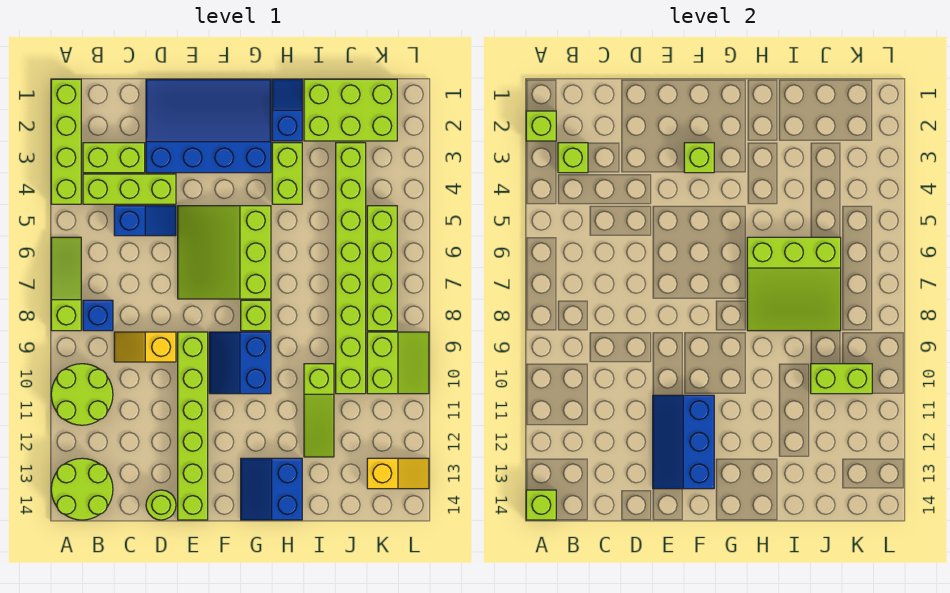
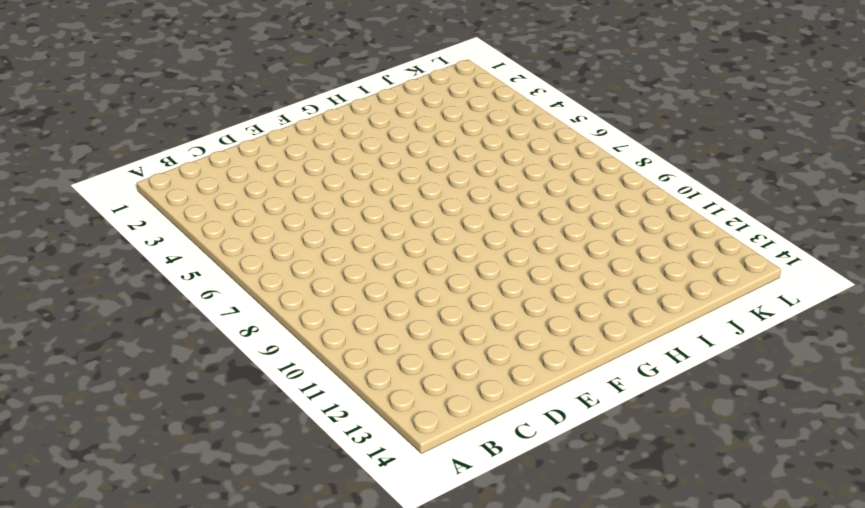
none -> lime brick A1:A4 level 1
none -> lime slope A6:A8 level 1 top 8
none -> lime round brick A10:B11 level 1
none -> lime round brick A13:B14 level 1

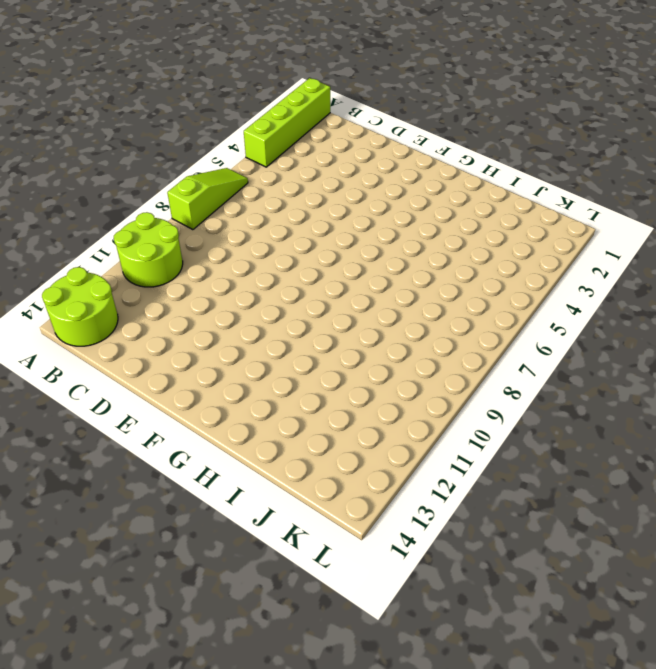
none -> lime brick B3:C3 level 1
none -> lime brick B4:D4 level 1
none -> blue brick B8 level 1
none -> blue slope C5:D5 level 1 top C

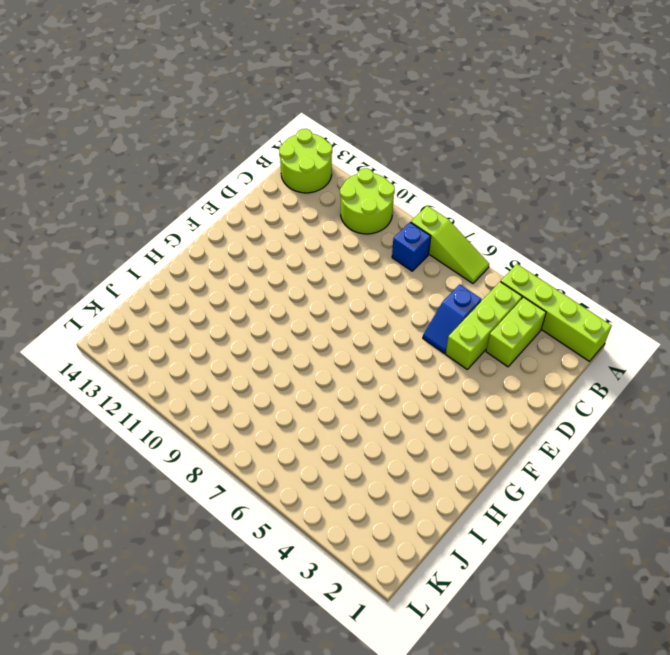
none -> yellow slope C9:D9 level 1 top D
none -> blue slope D1:G3 level 1 top 3
none -> lime round brick D14 level 1
none -> lime slope E5:G7 level 1 top G

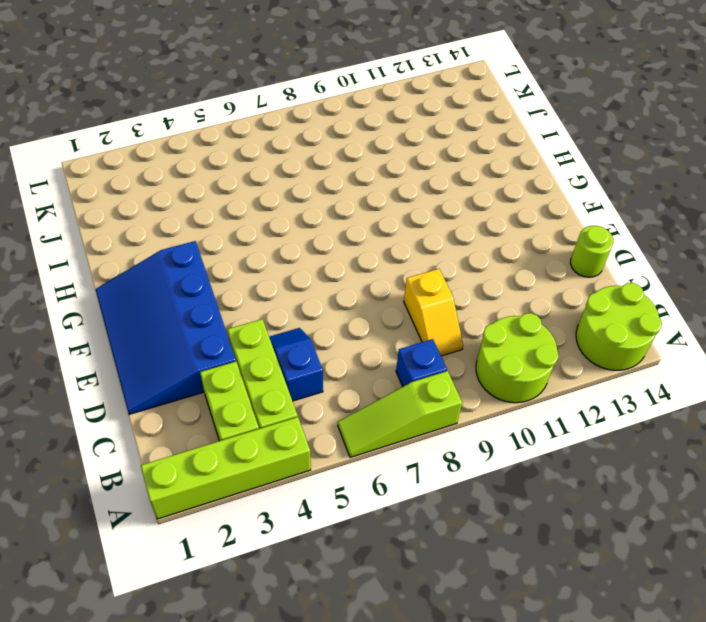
none -> lime slope E5:G7 level 1 top G
none -> lime brick E9:E14 level 1
none -> blue slope F9:G10 level 1 top G
none -> lime brick G8 level 1

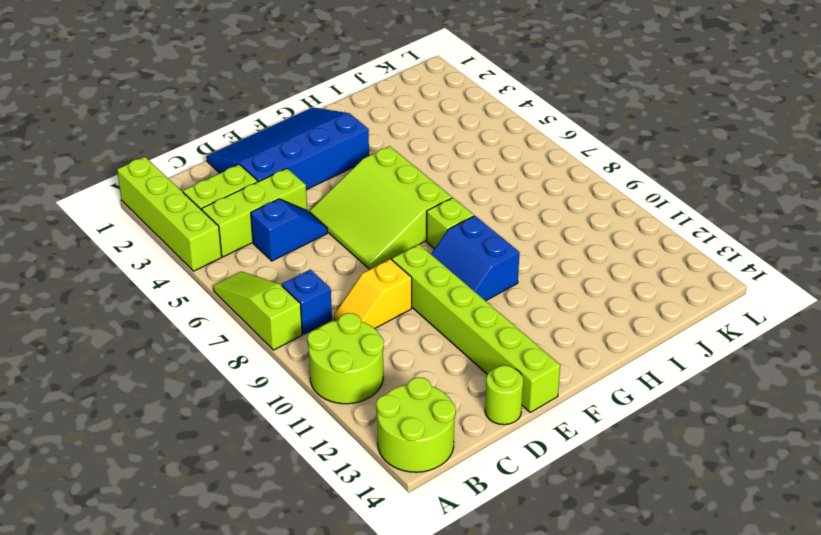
none -> blue slope G13:H14 level 1 top H
none -> blue slope H1:H2 level 1 top 2
none -> lime brick H3:H4 level 1
none -> lime brick I1:K2 level 1

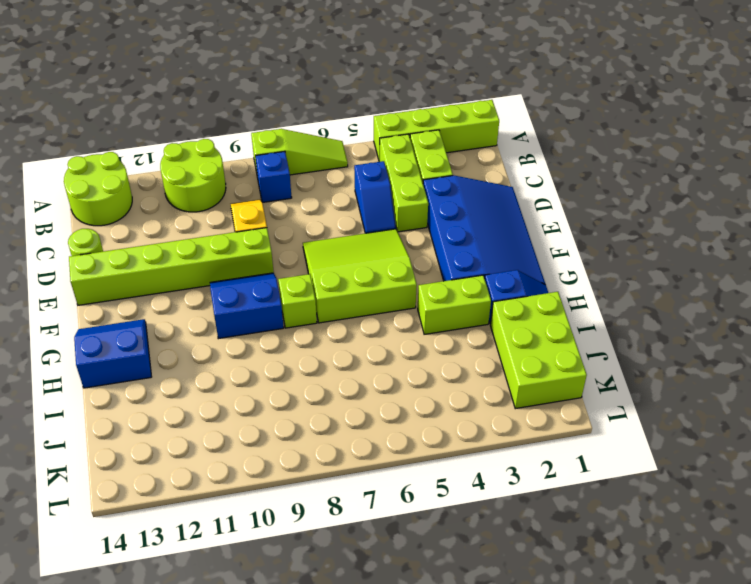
none -> lime slope I10:I12 level 1 top 10
none -> lime brick J3:J10 level 1
none -> lime brick K5:K8 level 1
none -> lime slope K9:L10 level 1 top K

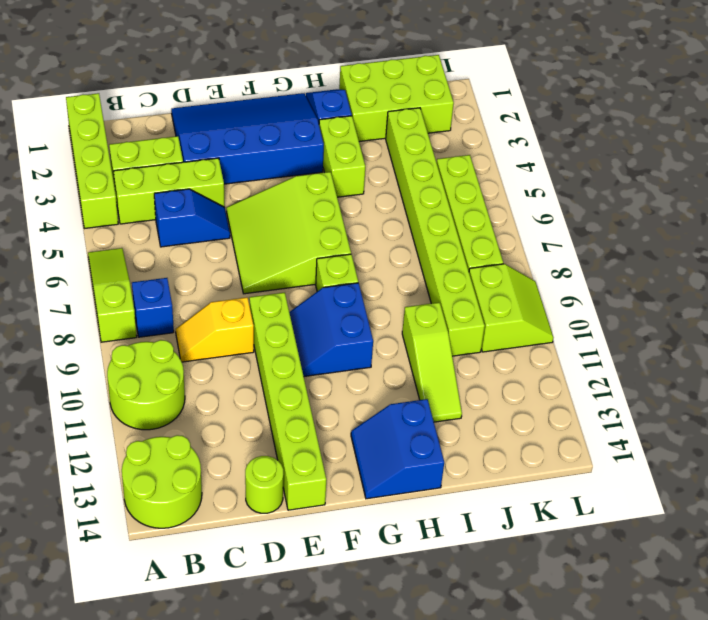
none -> yellow slope K13:L13 level 1 top K
none -> lime brick A2 level 2
none -> lime brick A14 level 2
none -> lime brick B3 level 2

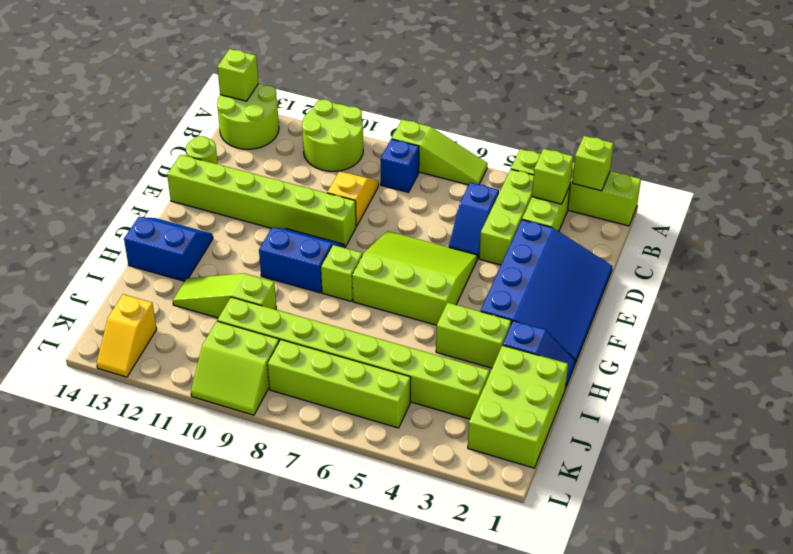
none -> blue slope E11:F13 level 2 top F
none -> lime brick F3 level 2
none -> lime slope H6:J8 level 2 top 6
none -> lime brick J10:K10 level 2

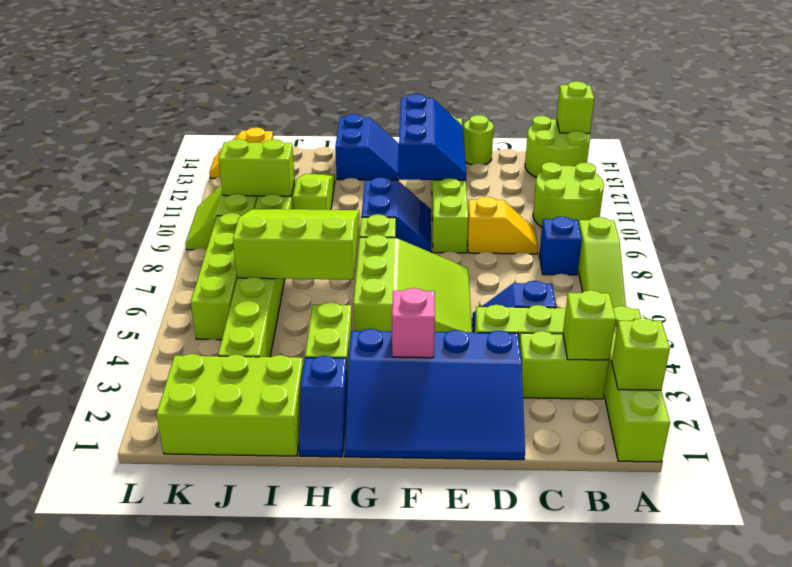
pink brick F3 level 2 -> lime brick F3 level 2

